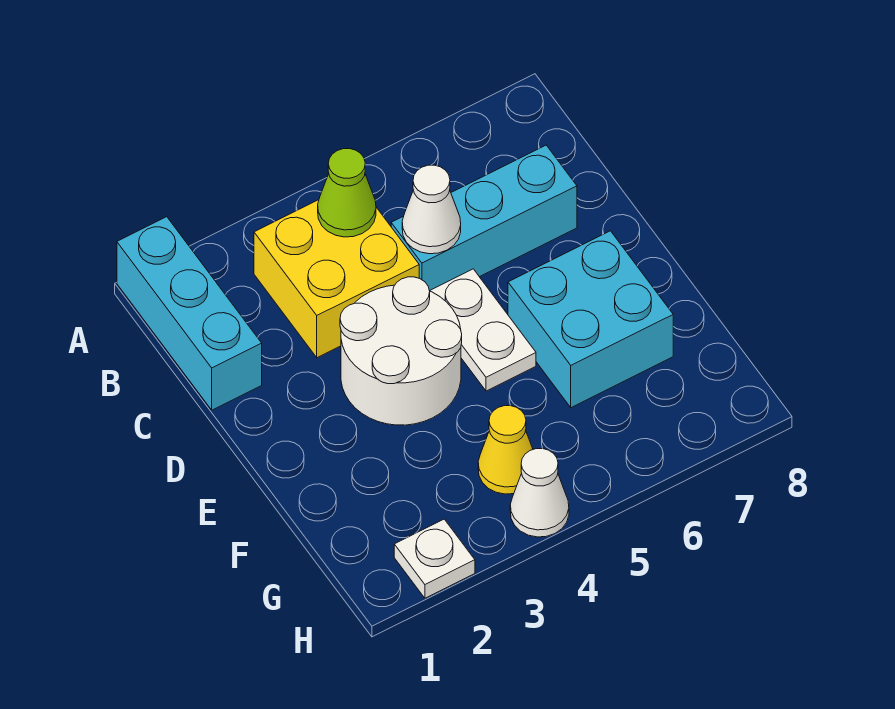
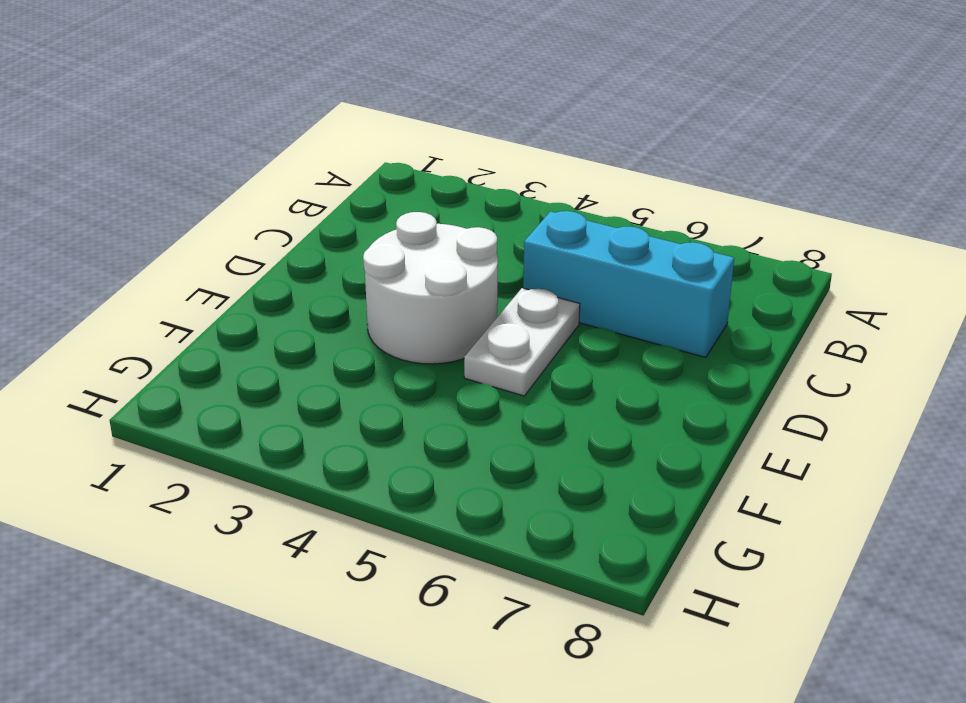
none -> cyan brick A1:C1 level 1
none -> yellow brick B3:C4 level 1

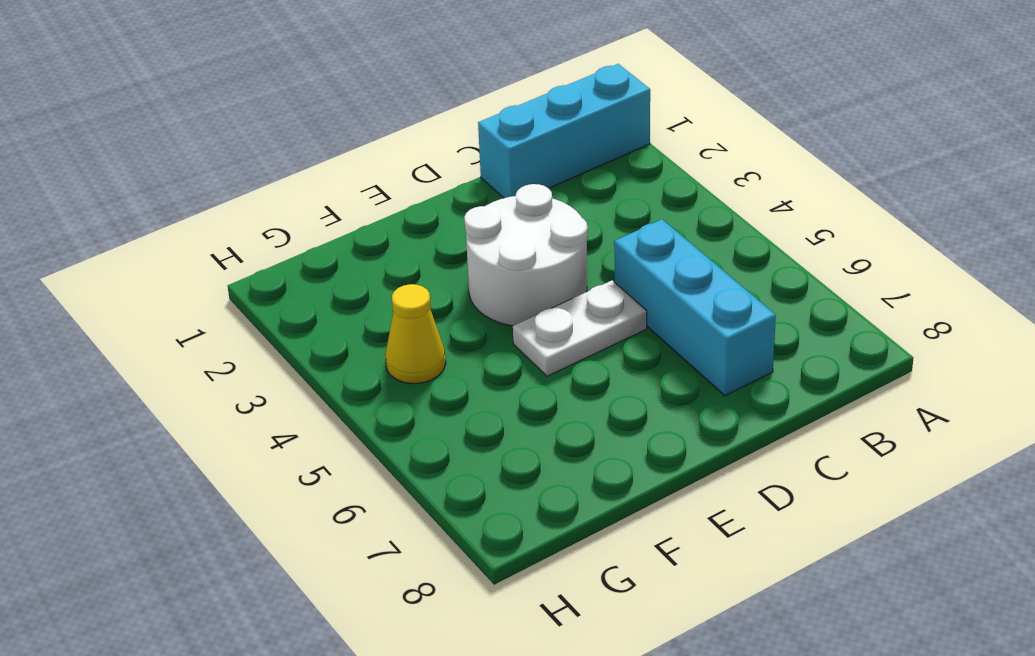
none -> yellow brick B3:C4 level 1
none -> cyan brick E6:F7 level 1

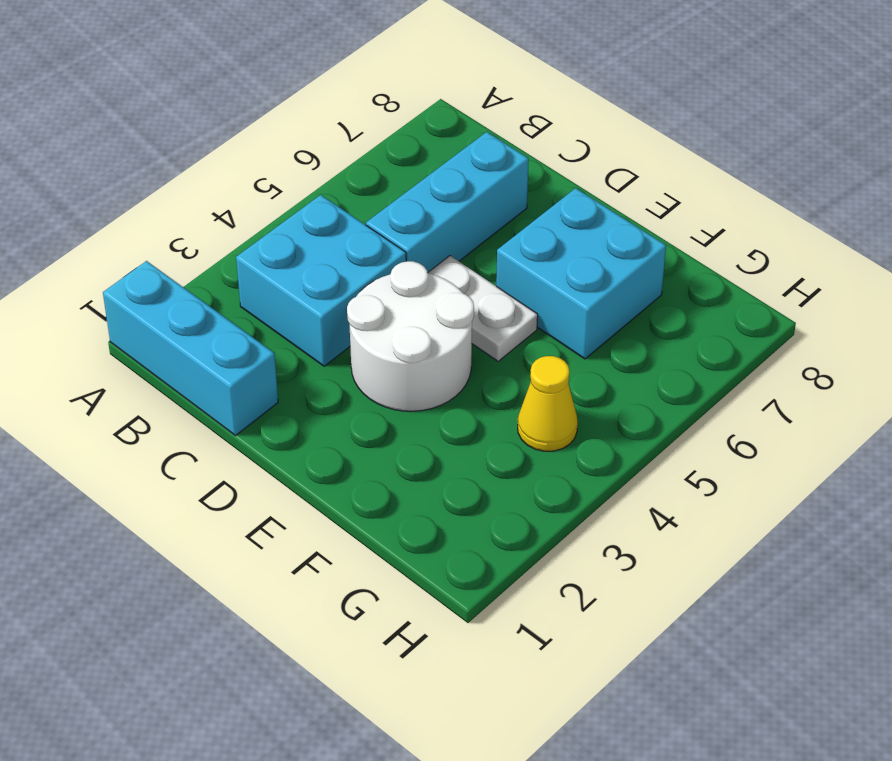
cyan brick B3:C4 level 1 -> yellow brick B3:C4 level 1
none -> white plate H2 level 1
none -> white cone H4 level 1

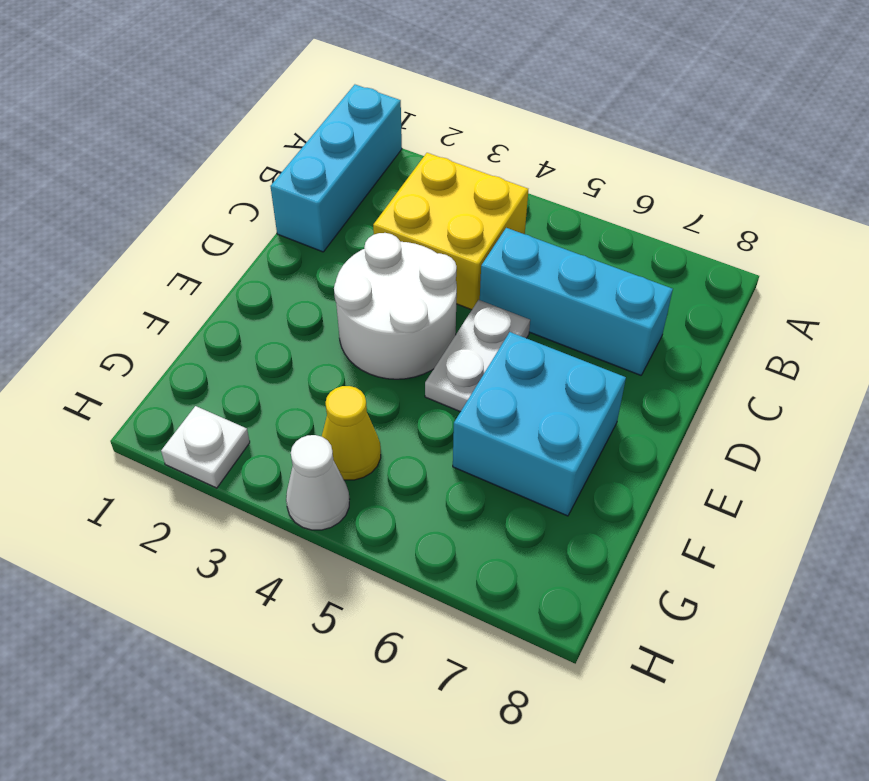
none -> lime cone B4 level 2
none -> white cone C5 level 2

